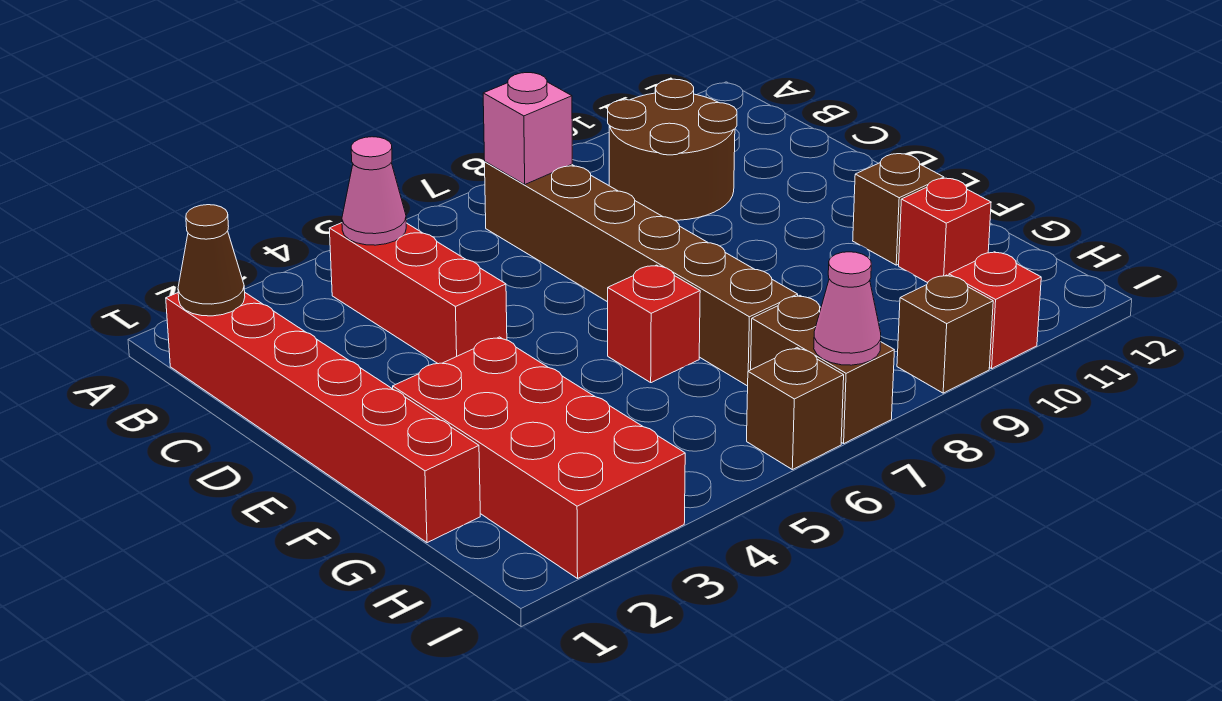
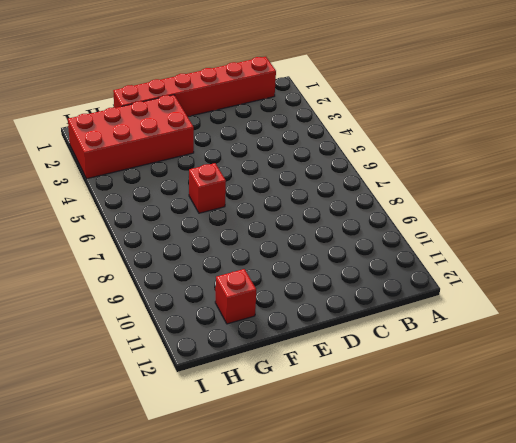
none -> red brick B4:D4 level 1
none -> brown brick B7:G7 level 1
none -> brown round brick B9:C10 level 1

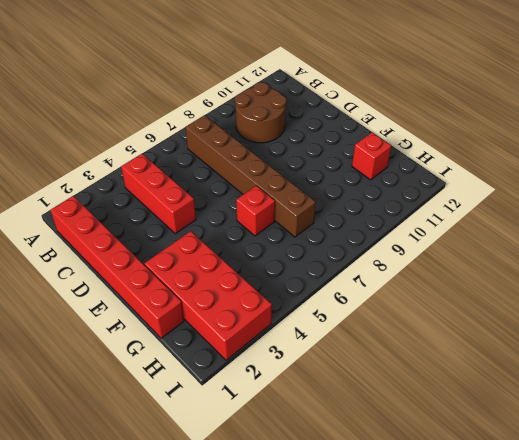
none -> brown brick F11 level 1
none -> brown brick H7:I7 level 1
none -> brown brick I6 level 1

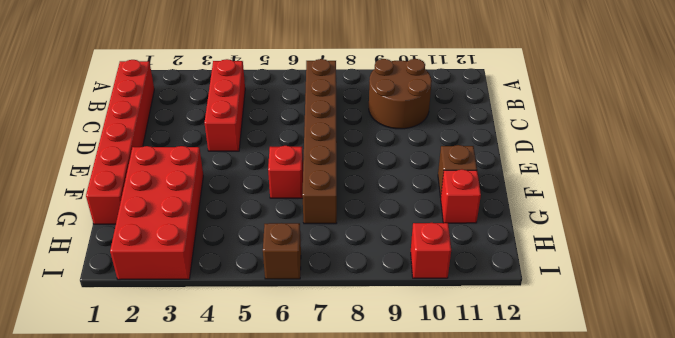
none -> brown brick H7:I7 level 1
none -> brown brick I9 level 1
none -> brown cone B1 level 2

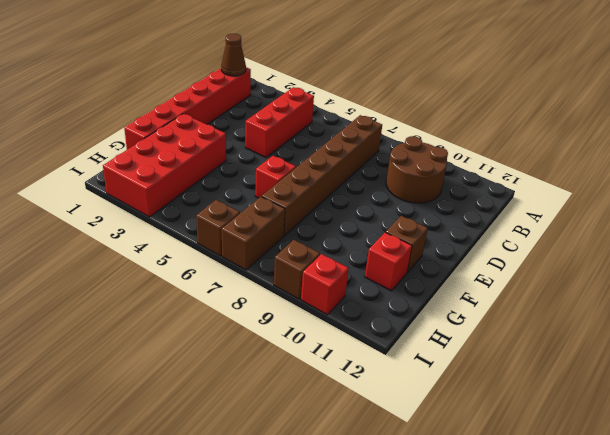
none -> pink cone B4 level 2
none -> pink brick B7 level 2
none -> pink cone I7 level 2

